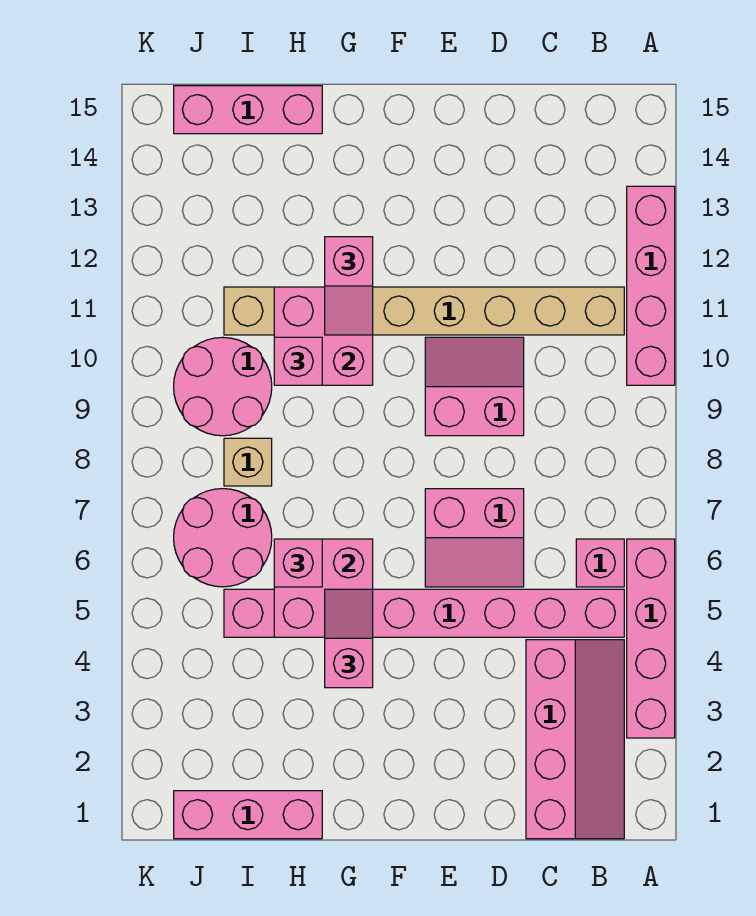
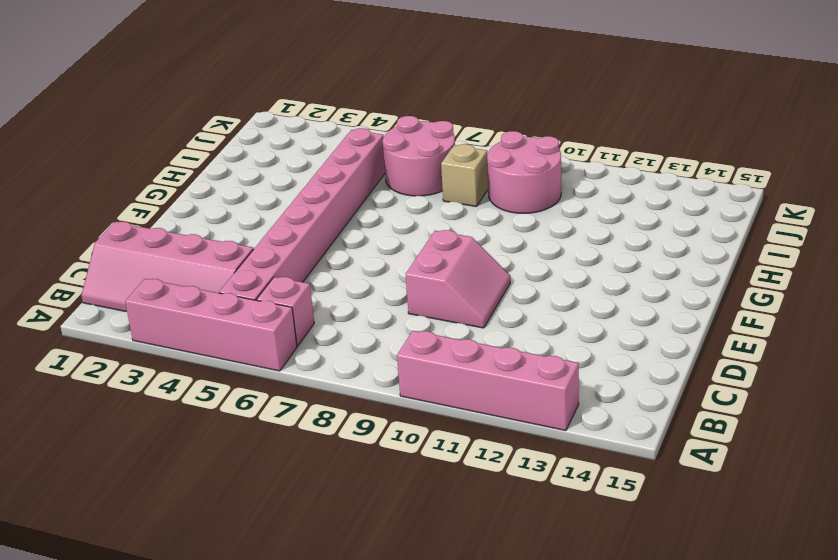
none -> tan brick B11:I11 level 1
none -> pink slope D6:E7 level 1 top 7
none -> pink brick H1:J1 level 1

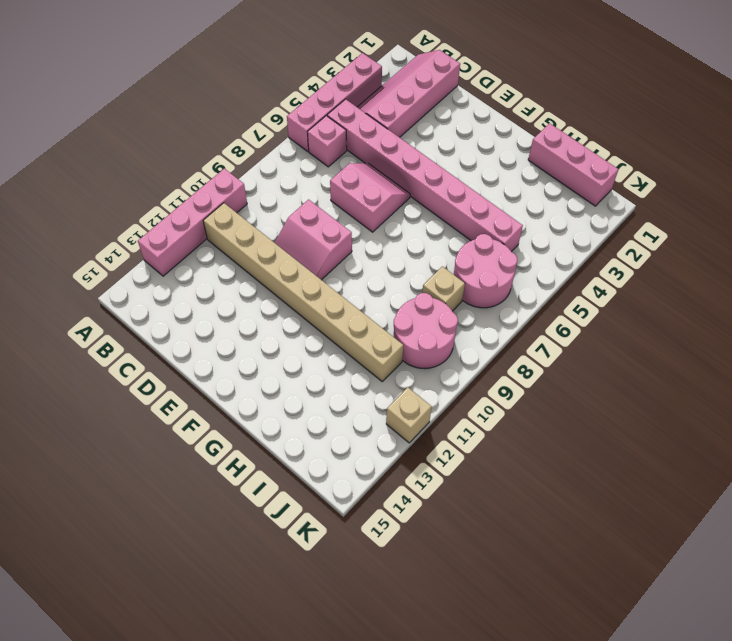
tan brick K12 level 1 -> none
none -> pink brick H15:J15 level 1
none -> pink brick G5:H6 level 2
none -> pink brick G10:H11 level 2

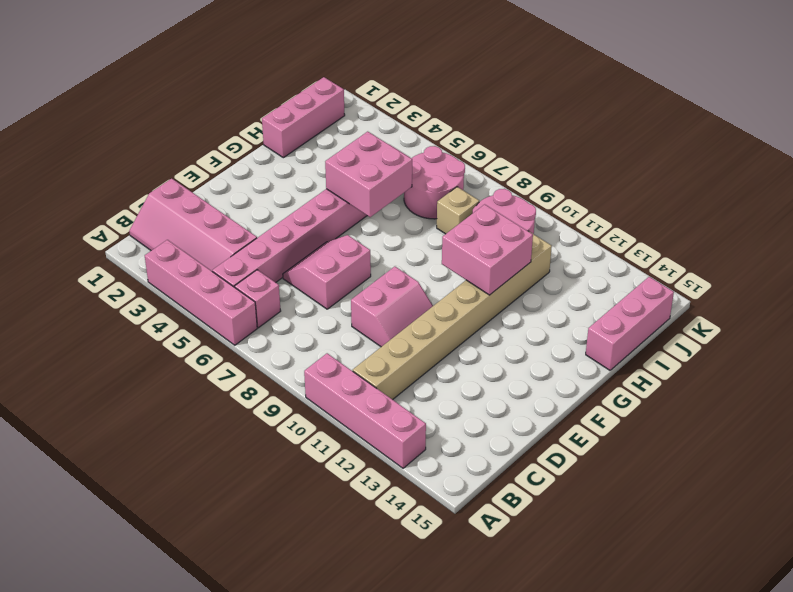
none -> pink slope G4:G5 level 3 top 4
none -> pink slope G11:G12 level 3 top 12
none -> pink brick H6 level 3

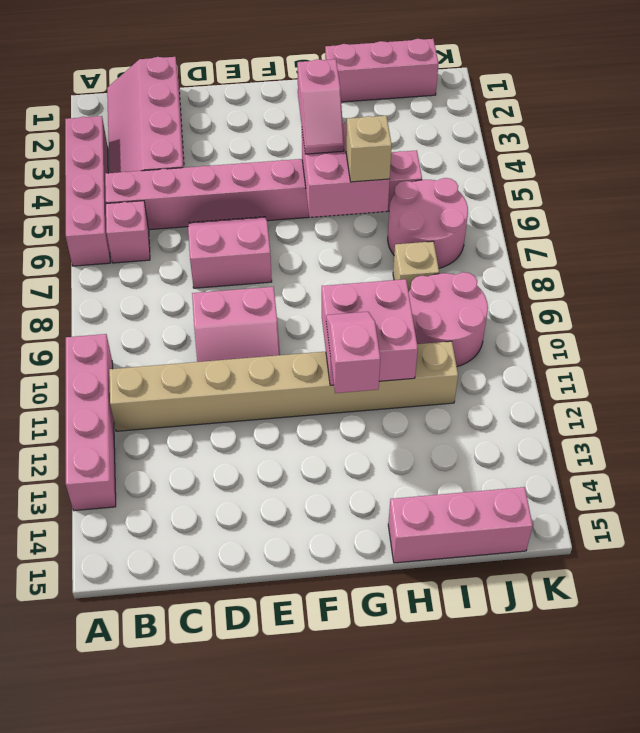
tan brick H6 level 3 -> pink brick H6 level 3
none -> pink brick H10 level 3

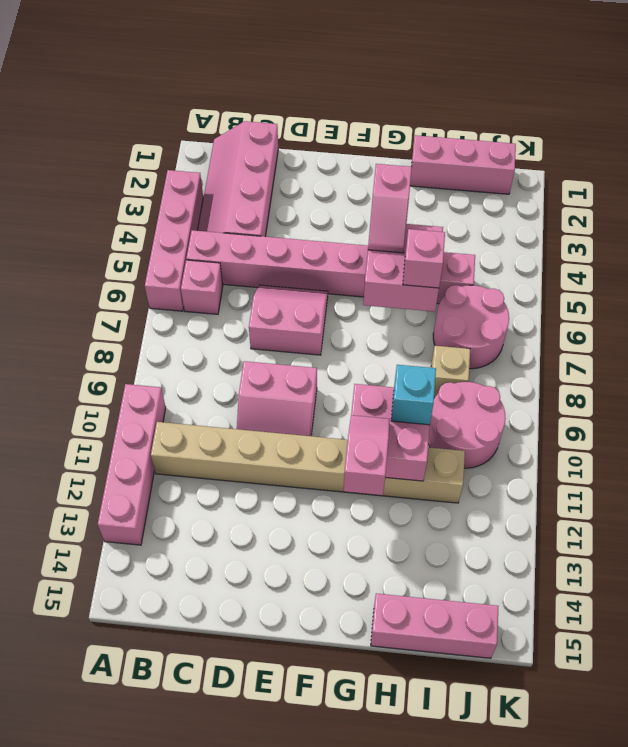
cyan brick H10 level 3 -> pink brick H10 level 3

